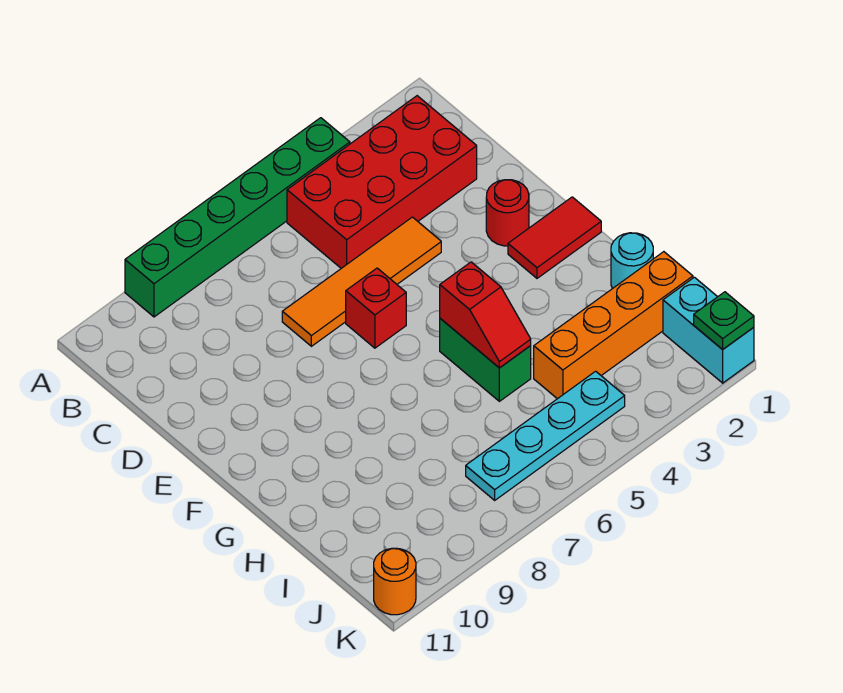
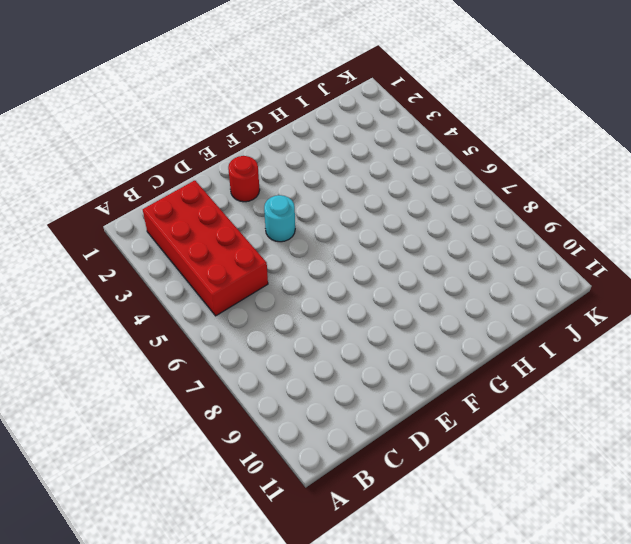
cyan round brick E4 level 1 -> cyan round brick H1 level 1
none -> green brick A4:A9 level 1
none -> orange tile D4:D7 level 1
none -> red brick E6 level 1

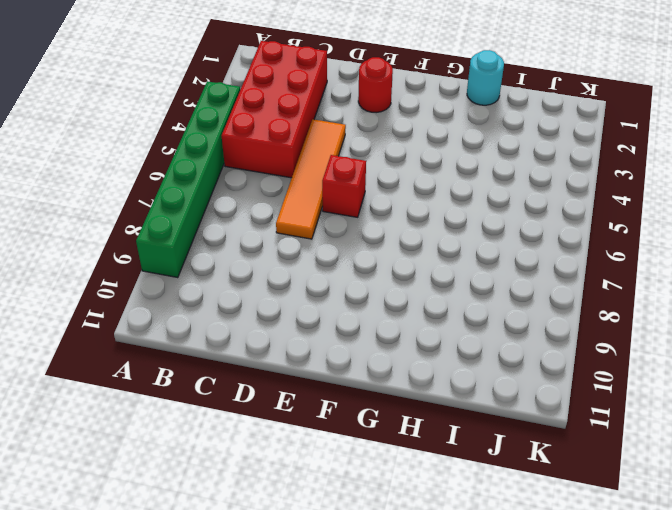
none -> red tile F1:F2 level 1
none -> green brick G5:H5 level 1
none -> orange brick I1:I4 level 1

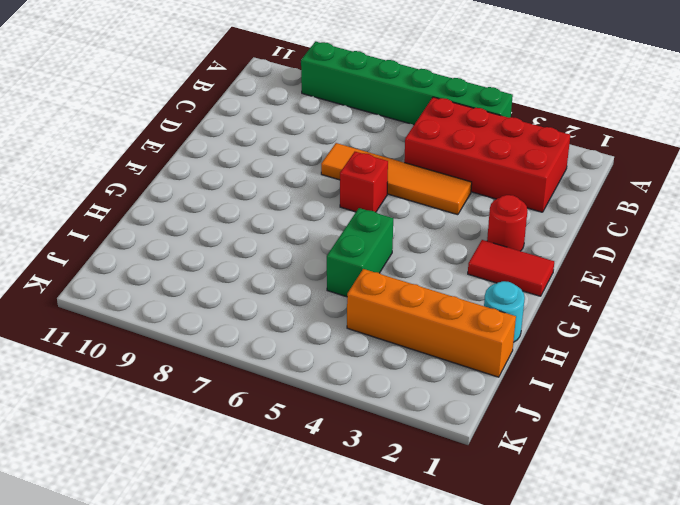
none -> cyan brick J1:K1 level 1
none -> cyan plate J4:J7 level 1
none -> orange round brick K11 level 1

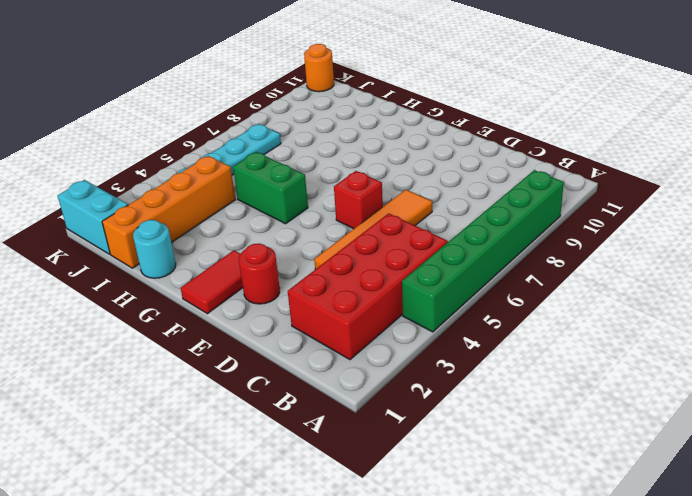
none -> red slope G5:H5 level 2 top G
none -> green plate K1 level 2

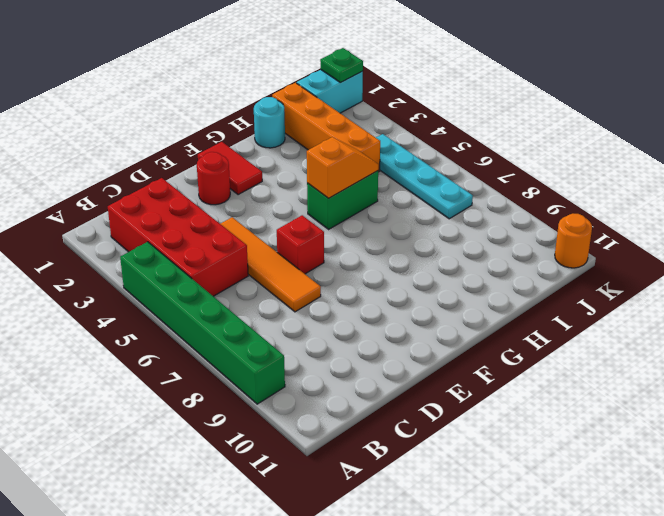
orange slope G5:H5 level 2 top G -> red slope G5:H5 level 2 top G

